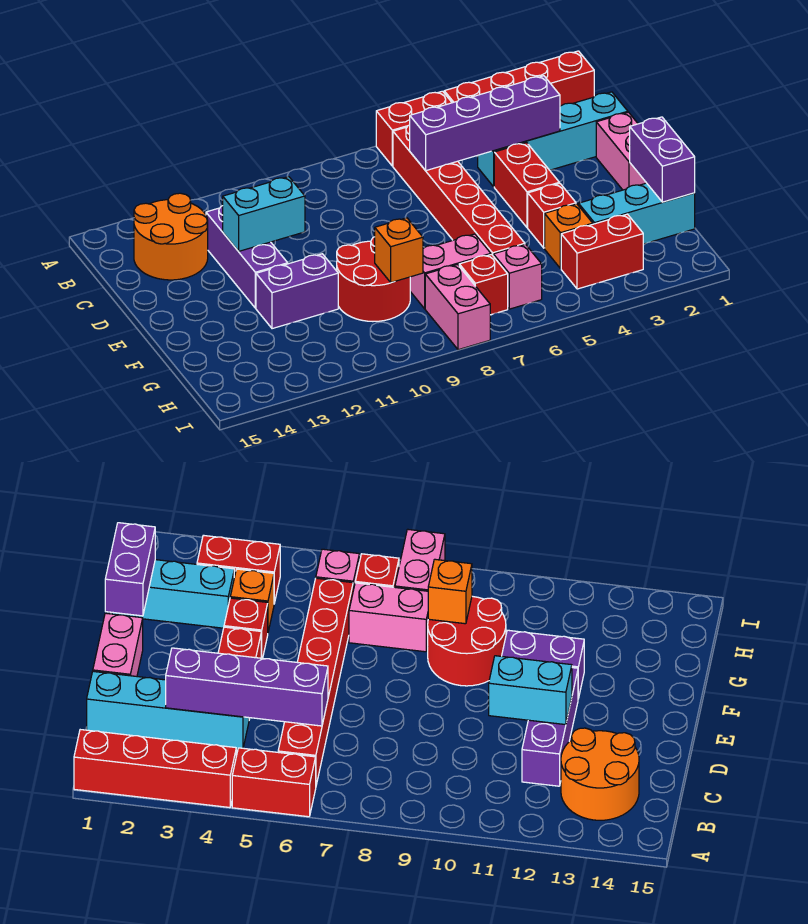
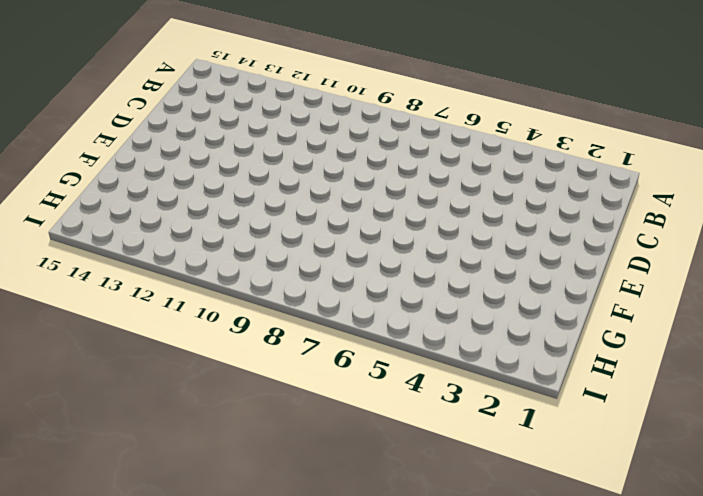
none -> red brick A1:A4 level 1
none -> red brick A5:A6 level 1
none -> red brick B6:G6 level 1

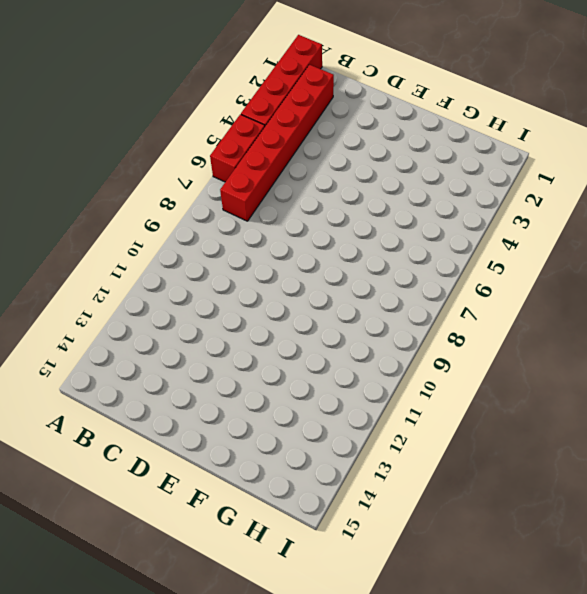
red brick B2:B7 level 1 -> red brick B6:G6 level 1
none -> orange round brick B13:C14 level 1
none -> cyan brick C1:C4 level 1
none -> purple brick C12:E12 level 1

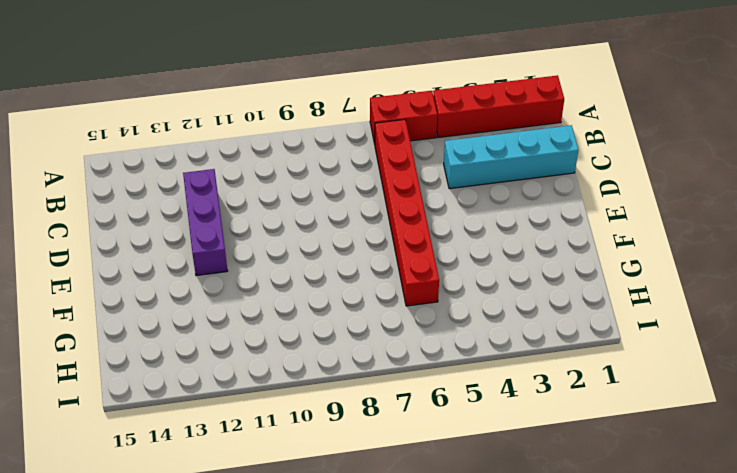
none -> orange round brick B13:C14 level 1
none -> pink brick D1:E1 level 1
none -> red brick D4:E4 level 1

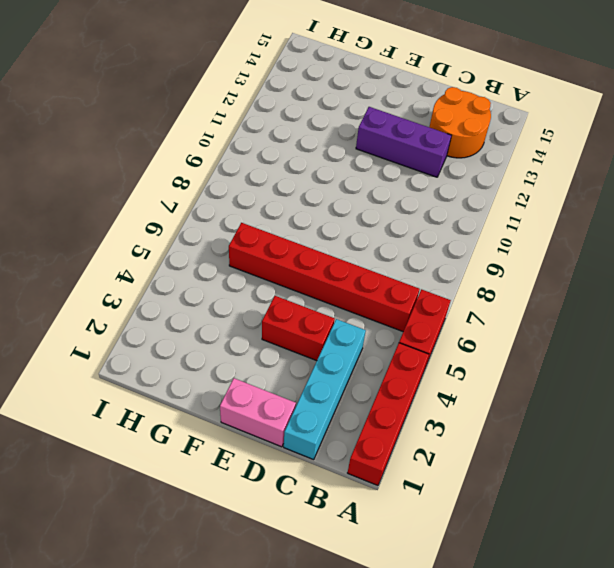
none -> red brick F4 level 1
none -> red round brick F9:G10 level 1
none -> purple brick F11:F12 level 1

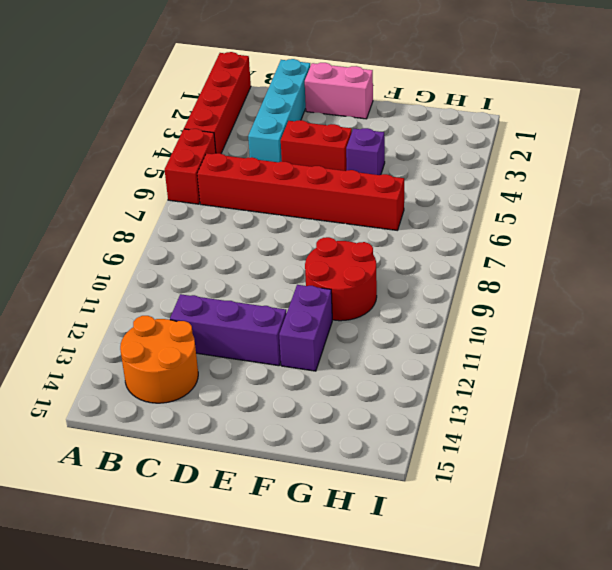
purple brick F4 level 1 -> red brick F4 level 1
none -> cyan brick G1:G3 level 1
none -> orange brick G4 level 1
none -> pink brick G7:G8 level 1

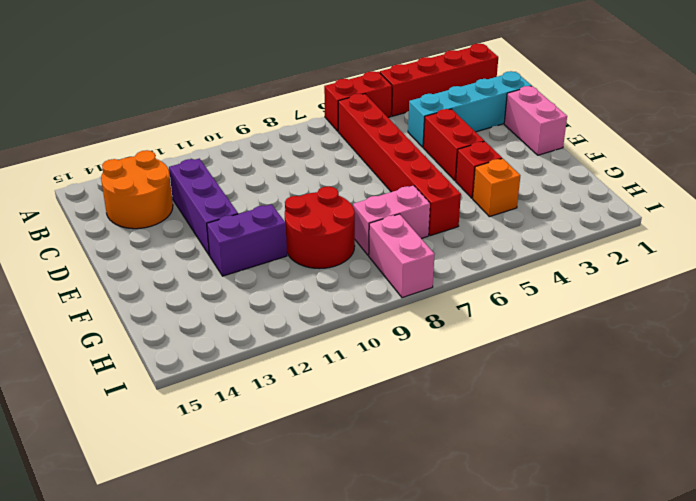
none -> cyan brick G1:G3 level 1
none -> red brick H3:H4 level 1
none -> pink brick H6 level 1

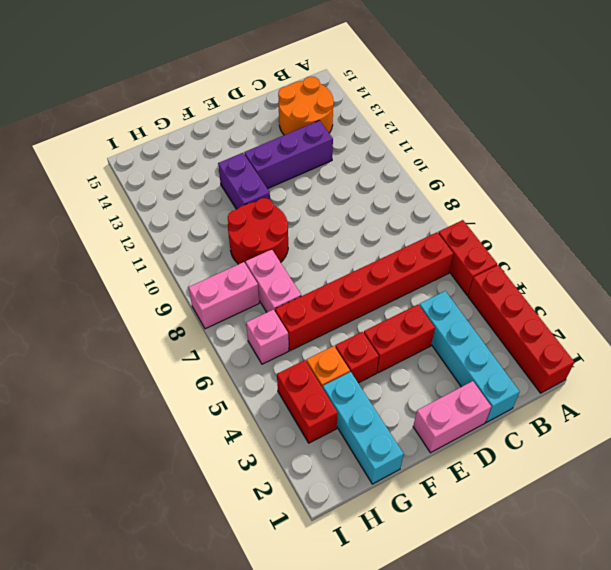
none -> red brick H7 level 1
none -> purple brick C3:C6 level 2
none -> cyan brick D11:D12 level 2

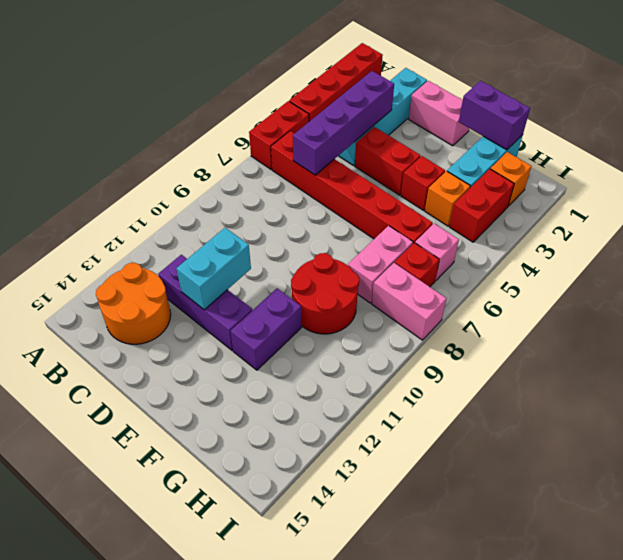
orange brick H2 level 1 -> orange brick G9 level 2

